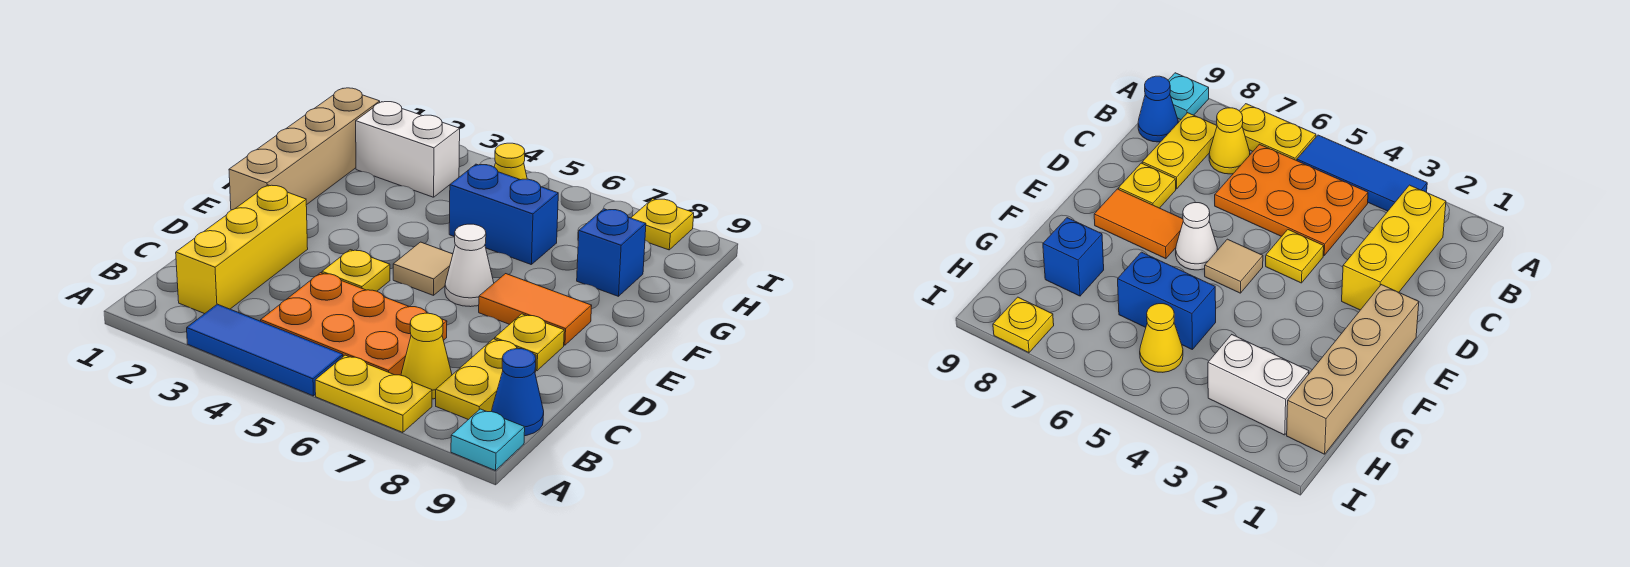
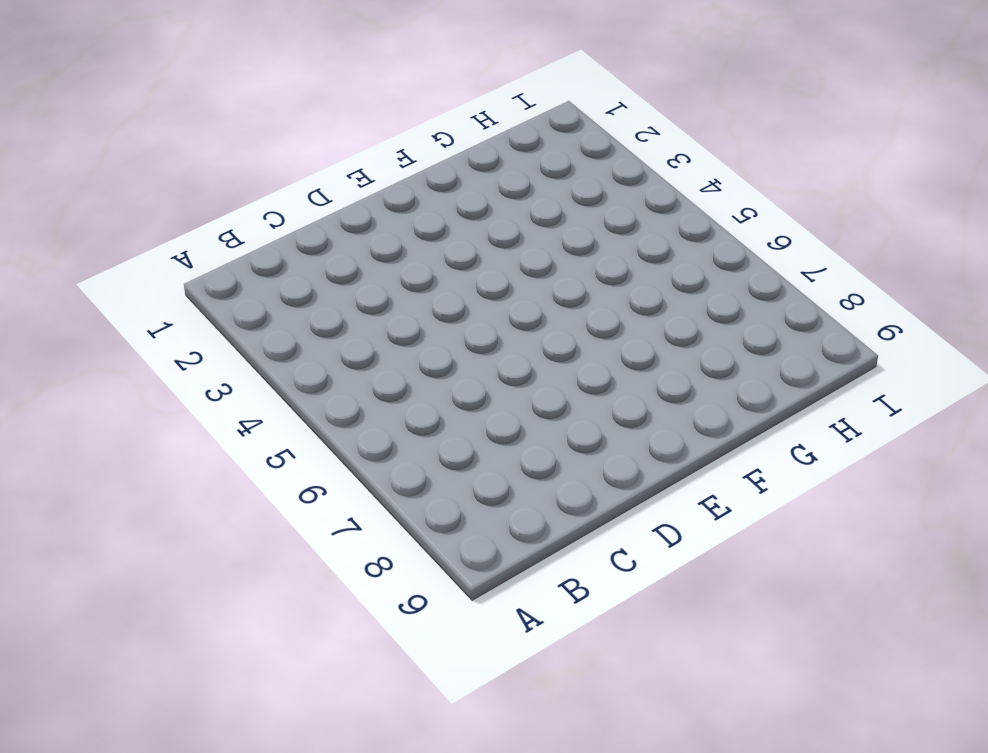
none -> blue tile A3:A5 level 1
none -> yellow plate A6:A7 level 1
none -> cyan plate A9 level 1

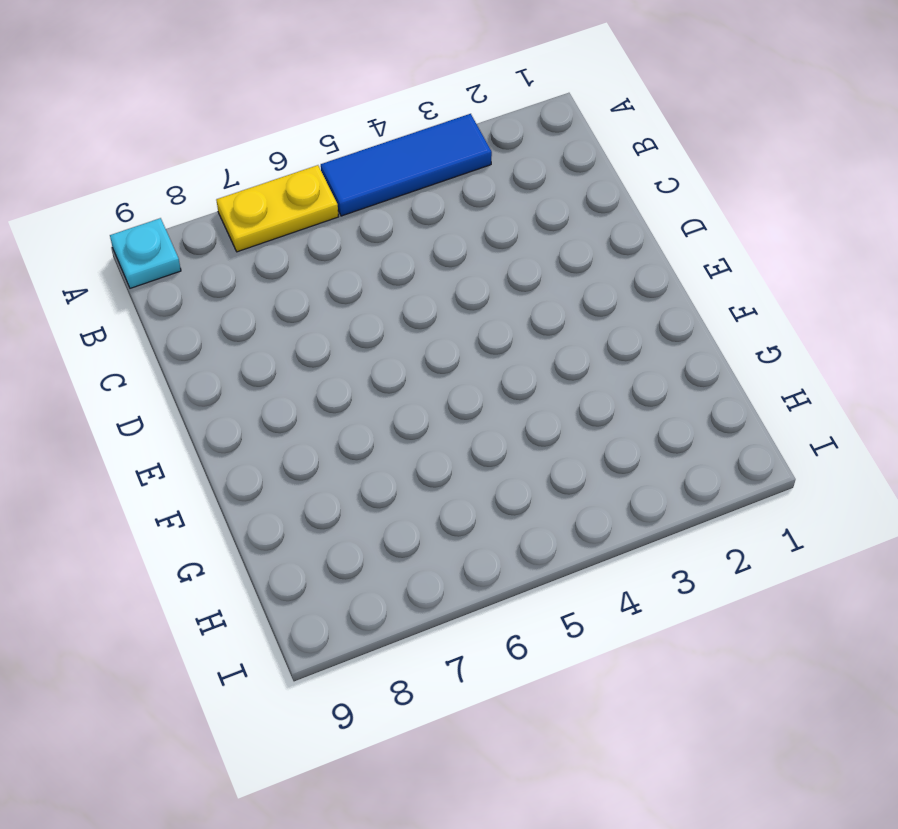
none -> yellow brick B2:D2 level 1
none -> orange plate B4:C6 level 1
none -> yellow cone B7 level 1

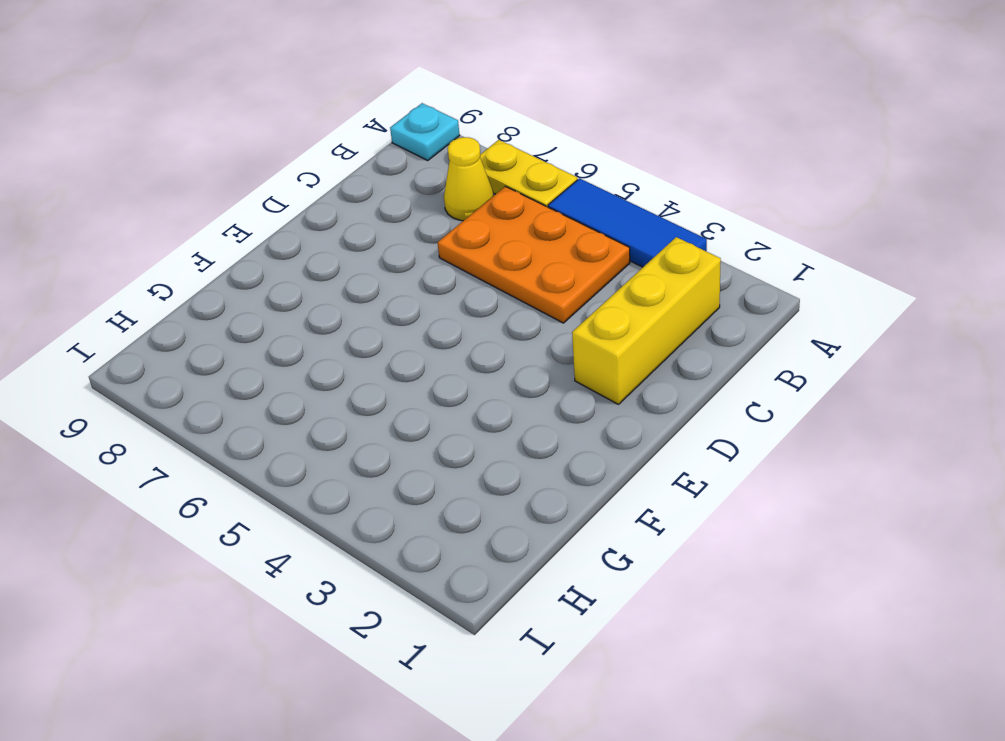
none -> yellow plate B8:C8 level 1
none -> blue cone B9 level 1
none -> yellow plate D4 level 1

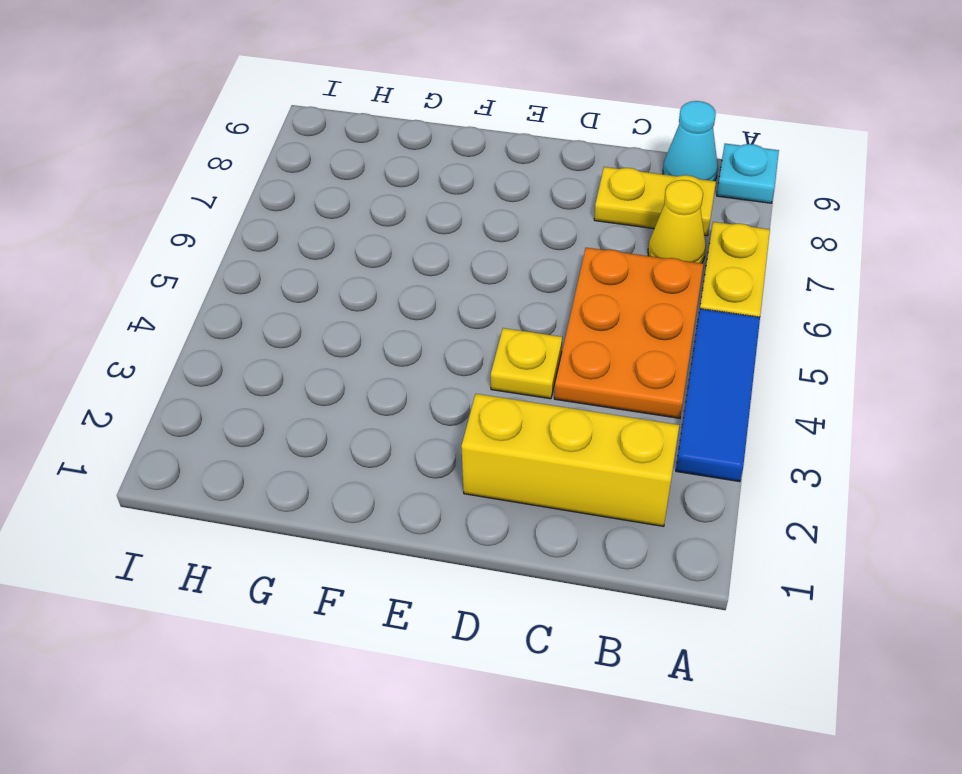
cyan cone B9 level 1 -> blue cone B9 level 1
none -> yellow plate D8 level 1
none -> tan brick E1:H1 level 1
none -> tan tile E5 level 1

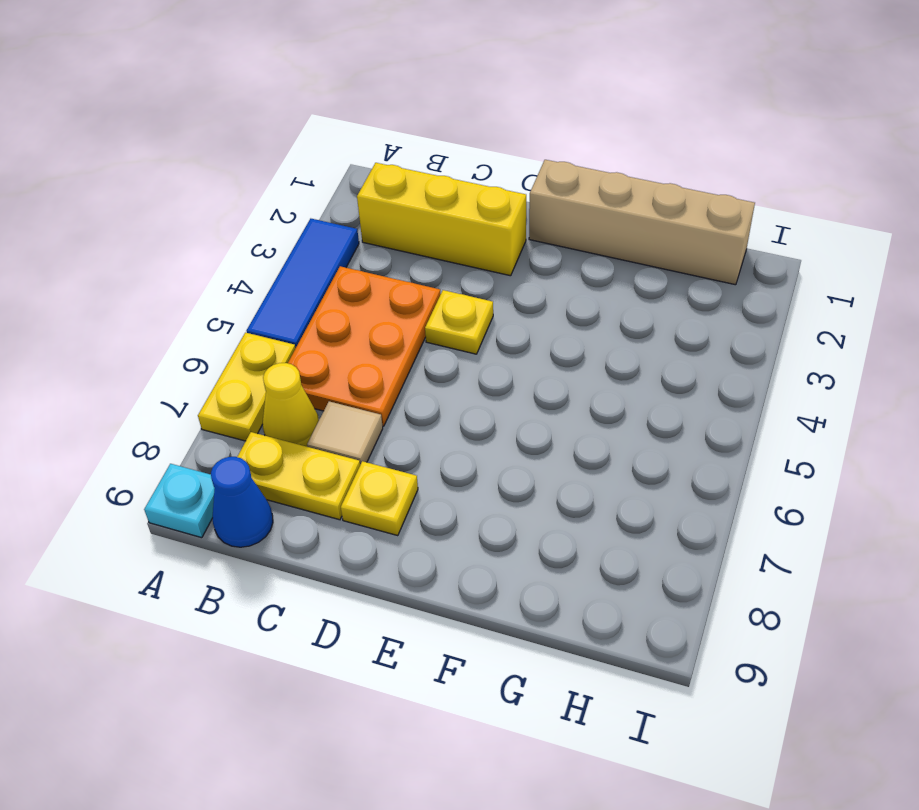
tan tile C7 level 1 -> tan tile E5 level 1
none -> white cone E6 level 1
none -> orange tile E7:E8 level 1
none -> blue brick G5:G6 level 1

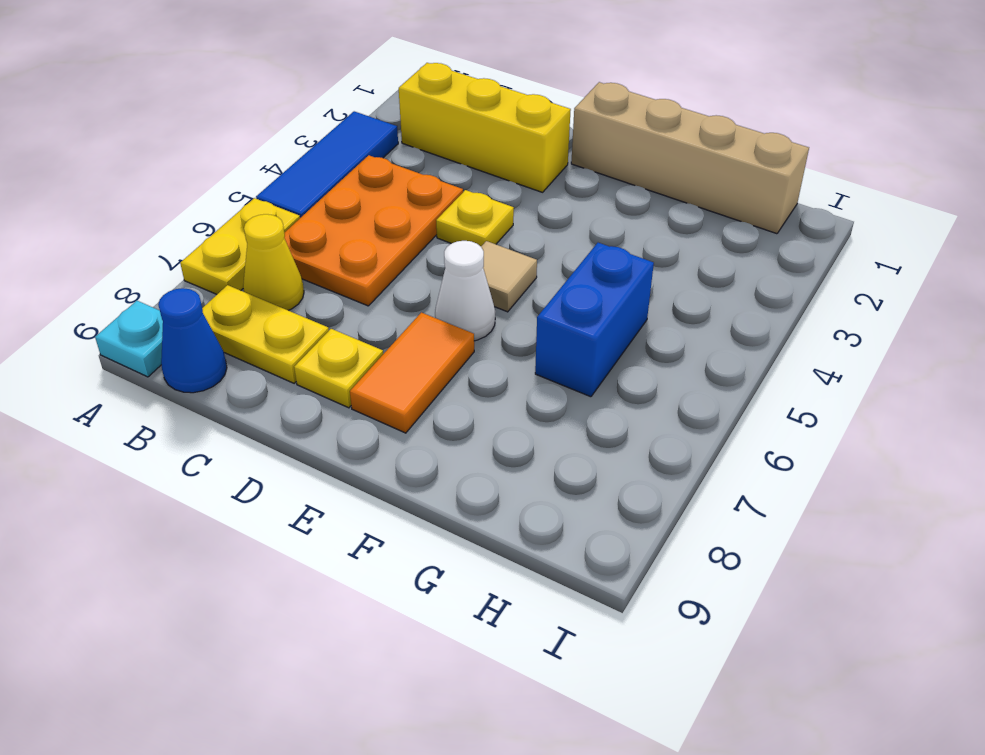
none -> blue brick G8 level 1
none -> white brick H2:H3 level 1
none -> yellow cone H5 level 1

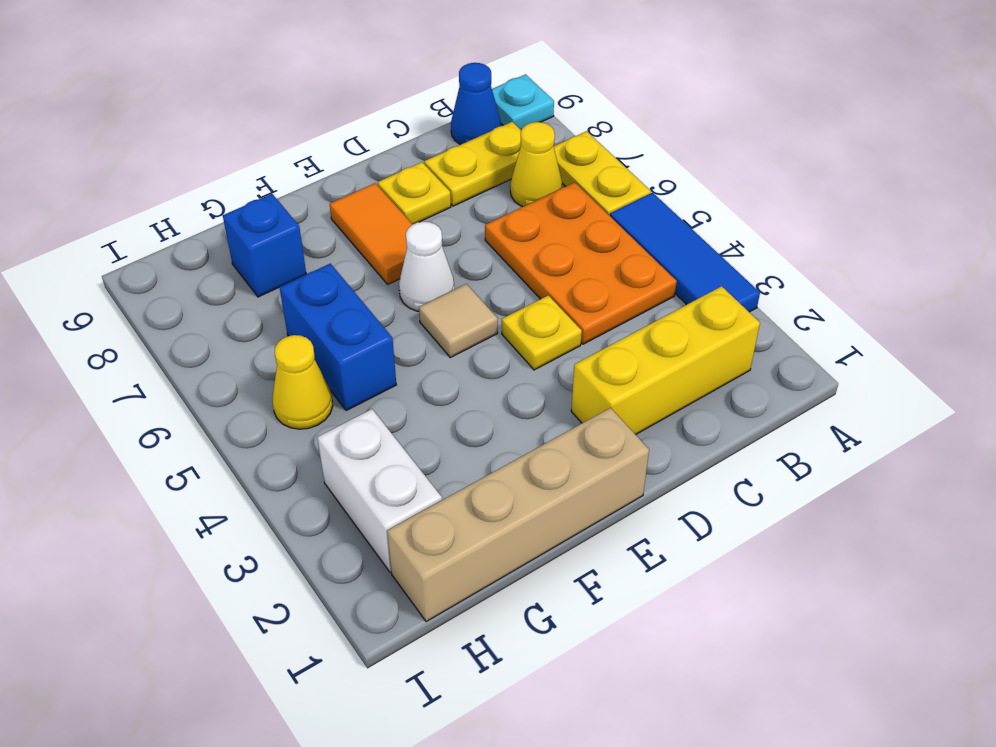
none -> yellow plate I8 level 1

